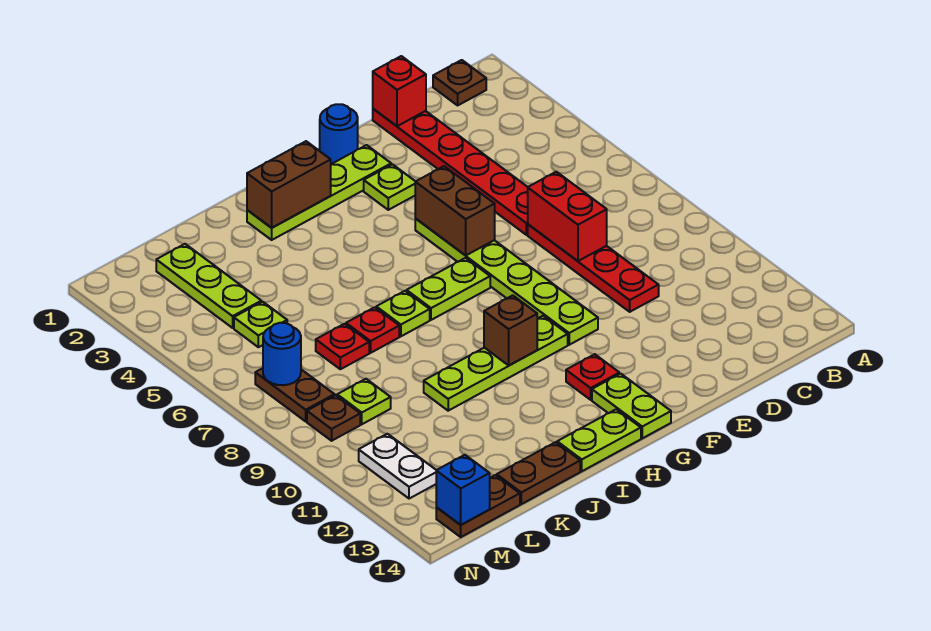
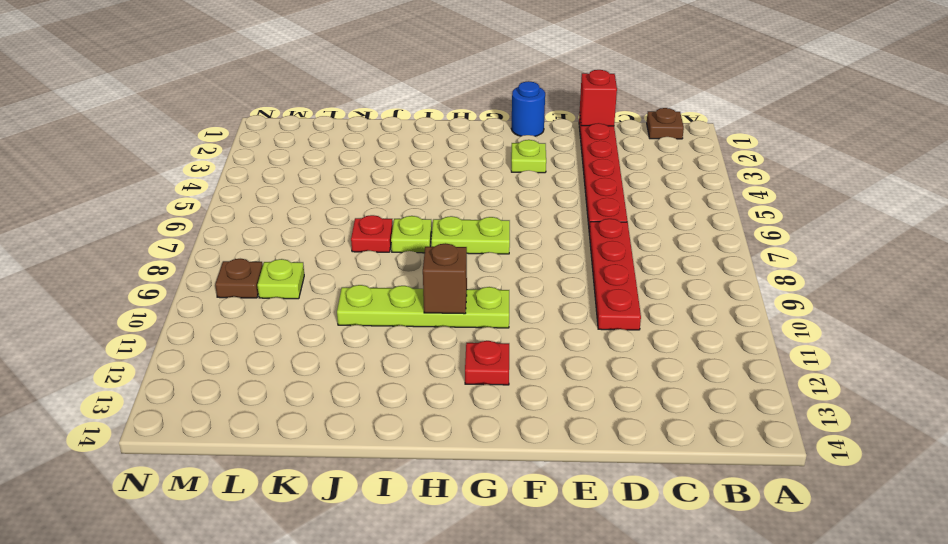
none -> lime plate F2:I2 level 1
none -> lime plate F5:F10 level 1
none -> lime plate G13:G14 level 1
none -> lime plate H14:I14 level 1

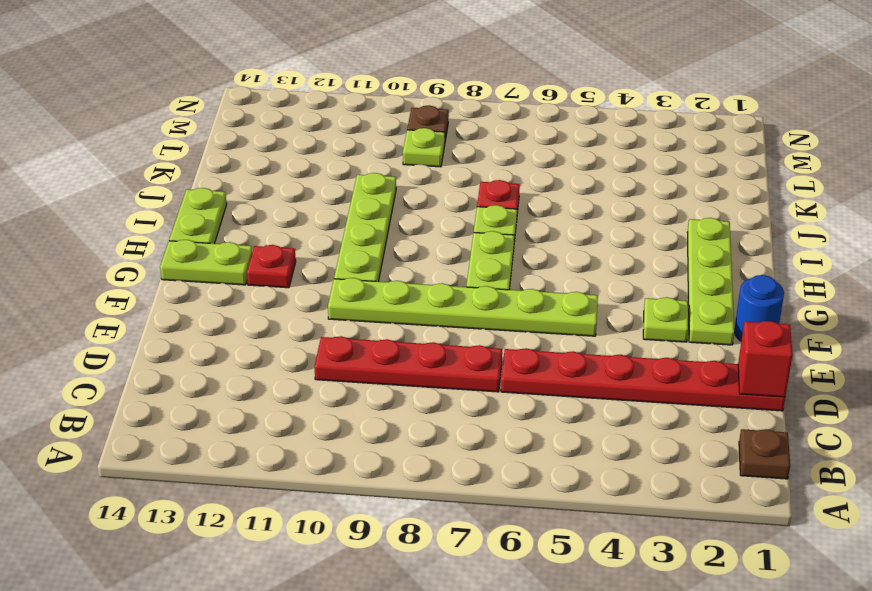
none -> brown plate J14:K14 level 1
none -> red plate K7 level 1
none -> lime plate L2:L4 level 1
none -> lime plate L5 level 1

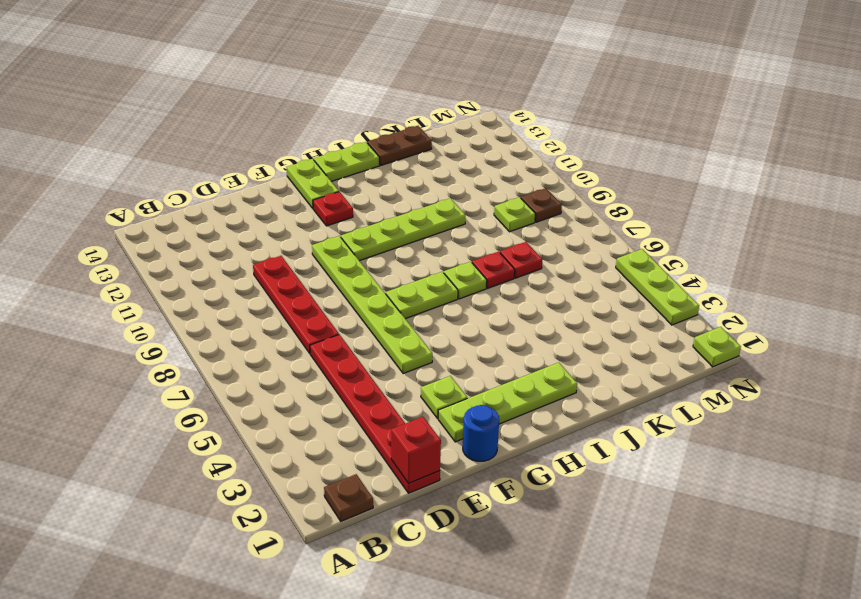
lime plate N1 level 1 -> lime plate L5 level 1
lime plate N3:N5 level 1 -> lime plate L2:L4 level 1
none -> brown plate L14:M14 level 1
none -> brown plate M7:M8 level 1
none -> white plate M11:M12 level 1
none -> red brick D7:D8 level 2

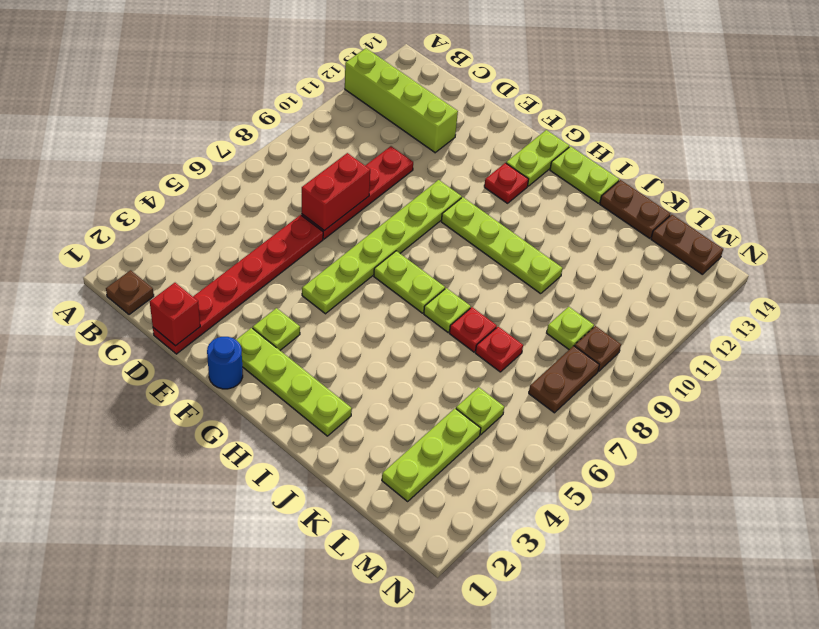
lime brick A12:D12 level 1 -> none
none -> white plate M11:M12 level 1
none -> brown brick F5:F6 level 2
none -> brown brick H2:I2 level 2
none -> brown brick H10 level 2

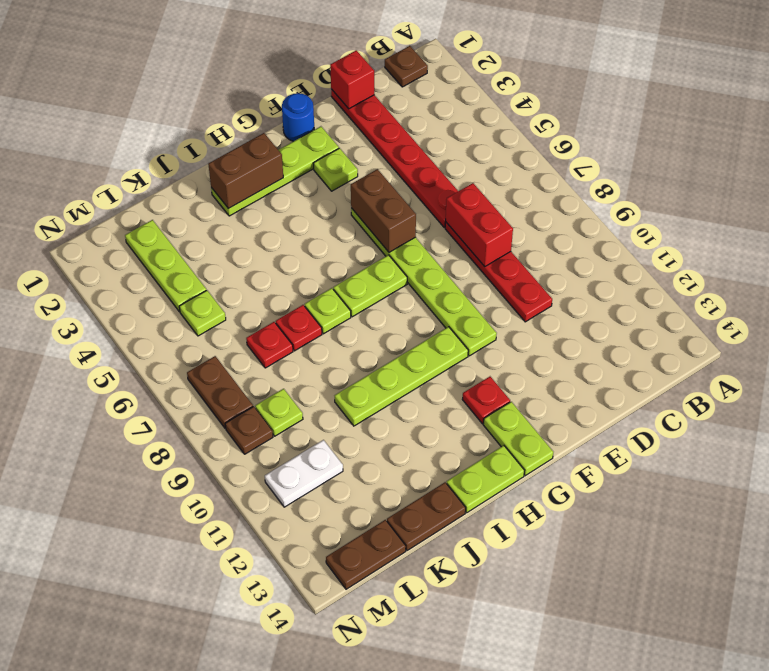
white plate L11:M11 level 1 -> white plate M11:M12 level 1
none -> brown brick H10 level 2
none -> blue round brick M7 level 2
none -> blue brick M14 level 2

